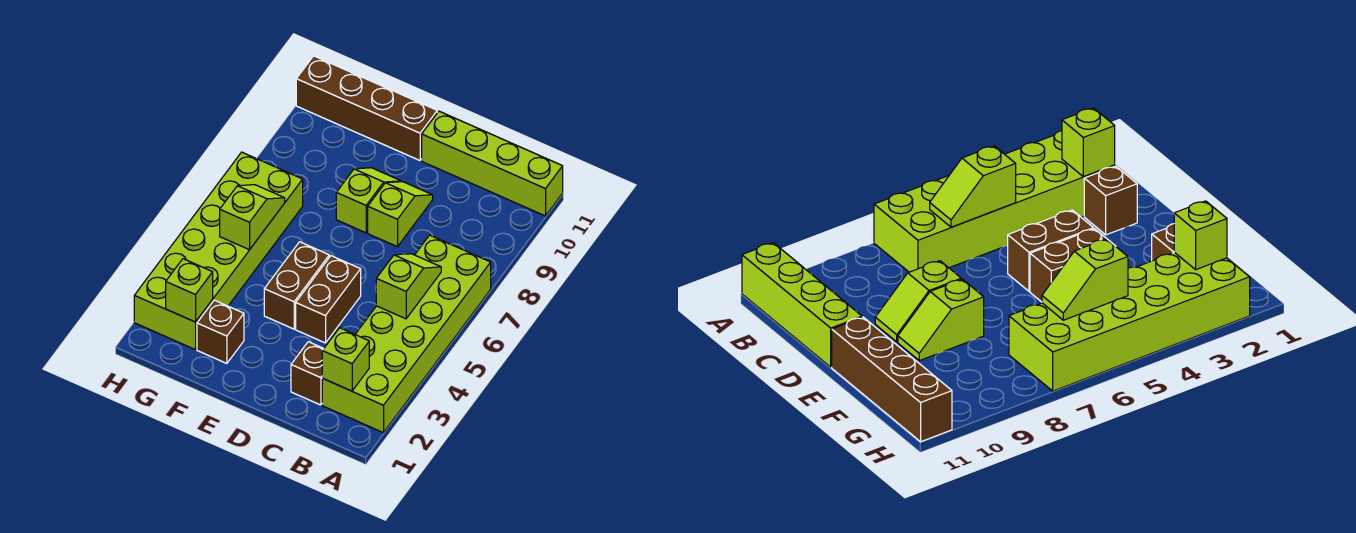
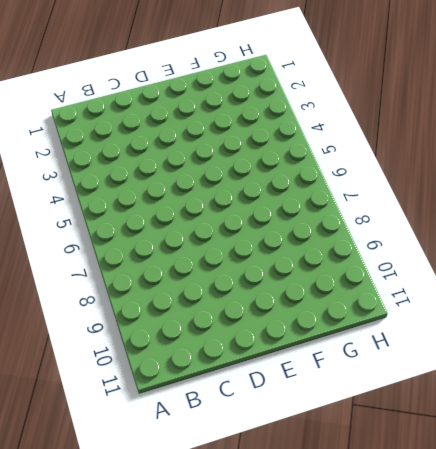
none -> lime brick A2:B7 level 1
none -> lime brick A11:D11 level 1
none -> brown brick C2 level 1

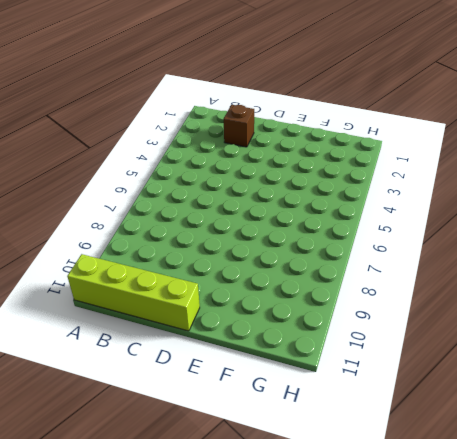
none -> lime brick A2:B7 level 1
none -> brown brick D4:D5 level 1
none -> lime slope D8:D9 level 1 top 8

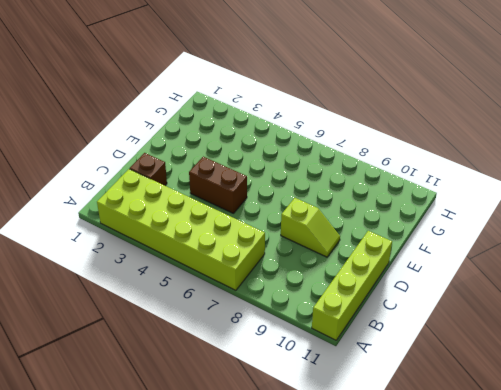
none -> brown brick E4:E5 level 1
none -> lime slope E8:E9 level 1 top 8
none -> brown brick E11:H11 level 1

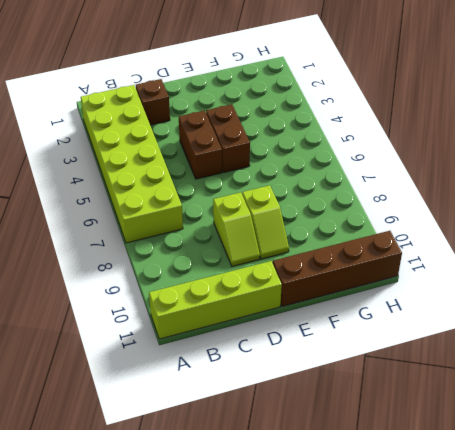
none -> brown brick F2 level 1
none -> lime brick G2:H7 level 1
none -> lime brick B2 level 2

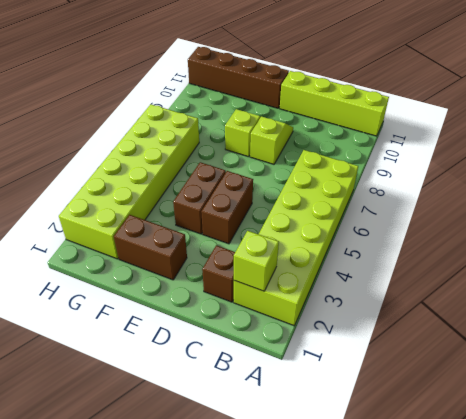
brown brick E2:F2 level 1 -> brown brick F2 level 1
none -> lime slope B5:B6 level 2 top 5
none -> lime brick G2 level 2
none -> lime slope G5:G6 level 2 top 5

